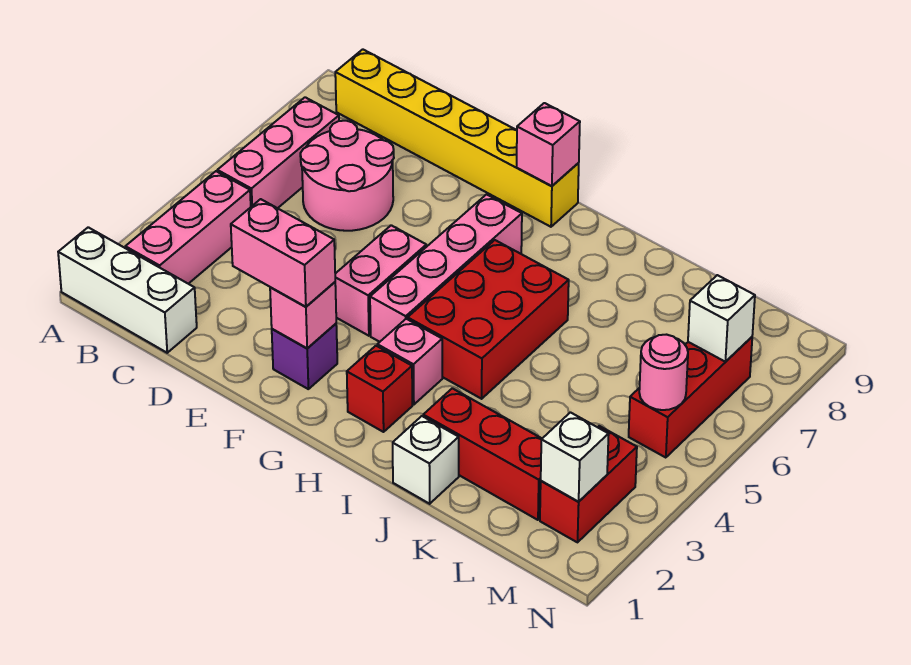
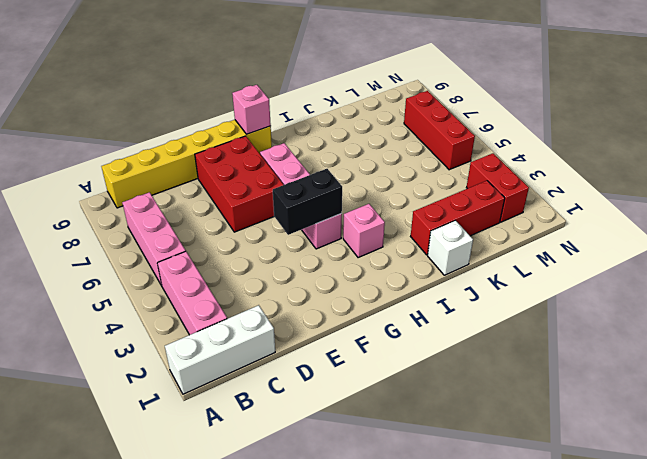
red brick E6:F8 level 1 -> red brick H4:I6 level 1
black brick F4:G4 level 2 -> none
none -> pink round brick C6:D7 level 1
none -> purple brick F2 level 1
none -> pink brick F4:F5 level 1

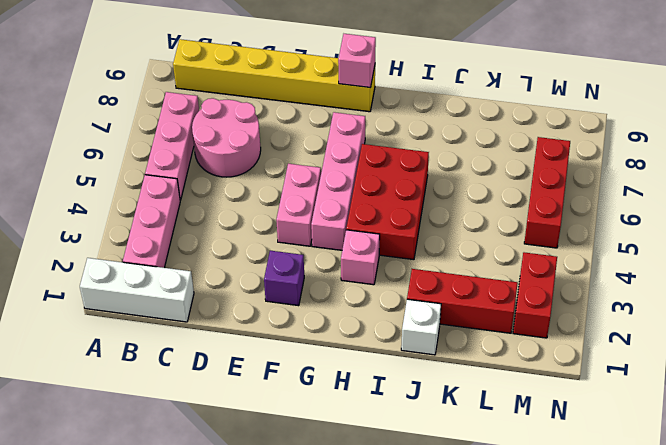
none -> red brick H2 level 1
none -> pink brick F2 level 2
none -> white brick M2 level 2

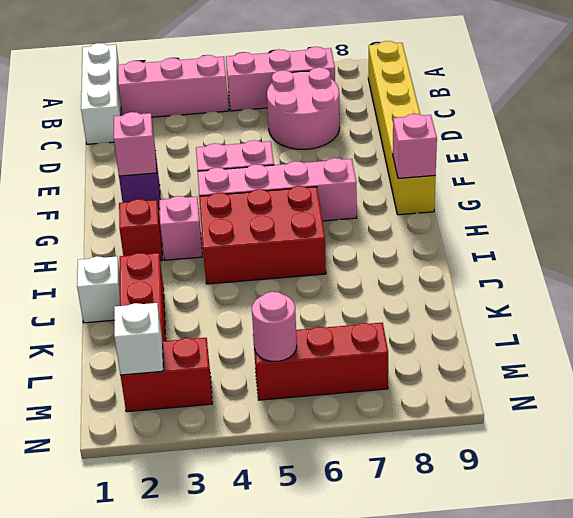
none -> white brick M7 level 2
none -> pink brick E2:F2 level 3

